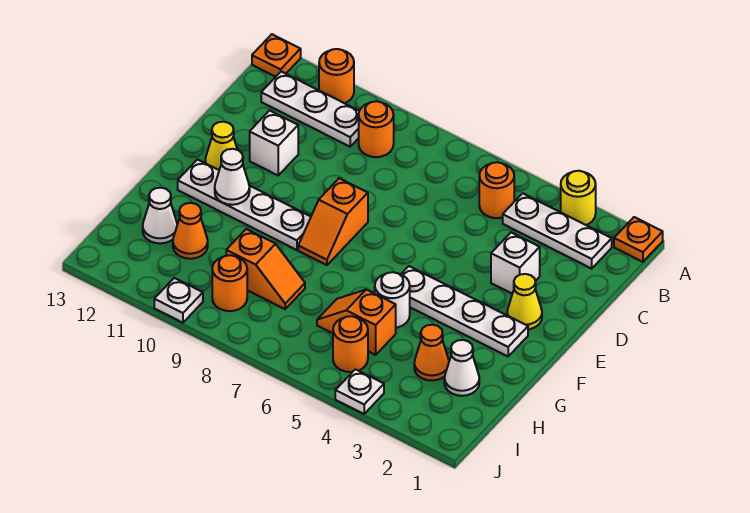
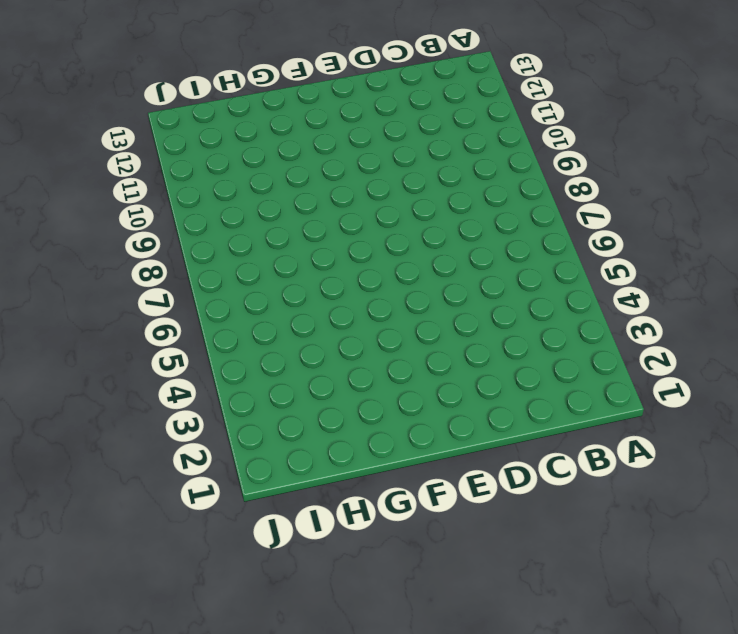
none -> orange plate A1 level 1
none -> yellow round brick A3 level 1
none -> orange round brick A11 level 1

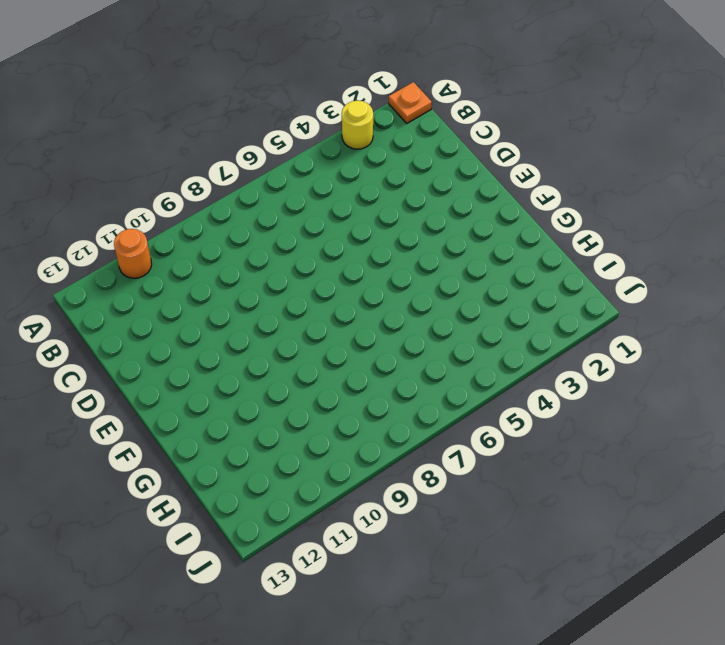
none -> orange plate A13 level 1
none -> white plate B2:B4 level 1
none -> orange round brick B5 level 1

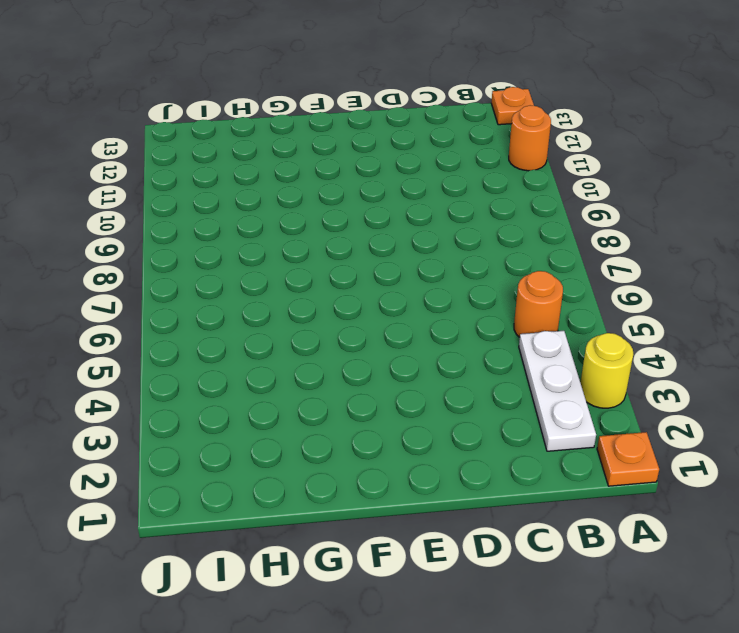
none -> orange round brick B9 level 1
none -> white plate B10:B12 level 1
none -> white brick D3 level 1

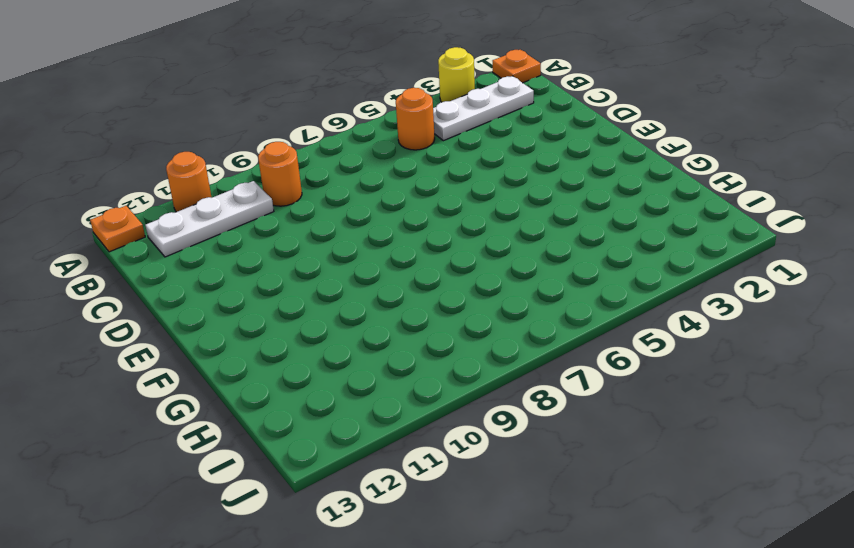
none -> white brick D3 level 1
none -> white brick D11 level 1
none -> yellow cone E2 level 1

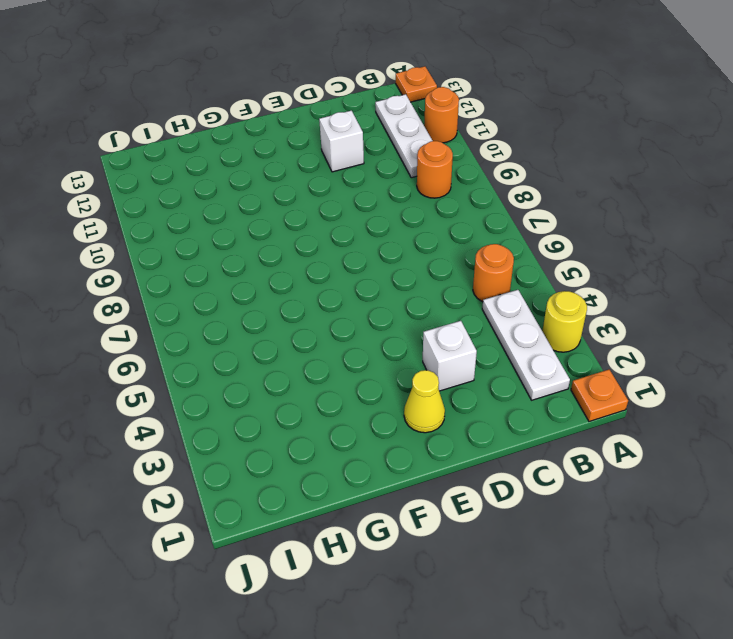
none -> orange slope E8:F8 level 1 top E
none -> yellow cone E12 level 1
none -> white plate F2:F5 level 1

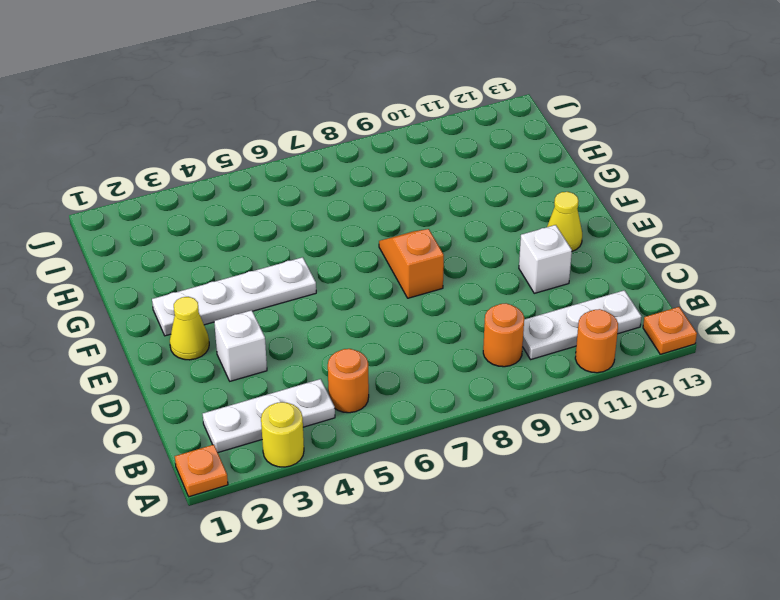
none -> white plate F9:F12 level 1
none -> white round brick G5 level 1
none -> white cone H2 level 1

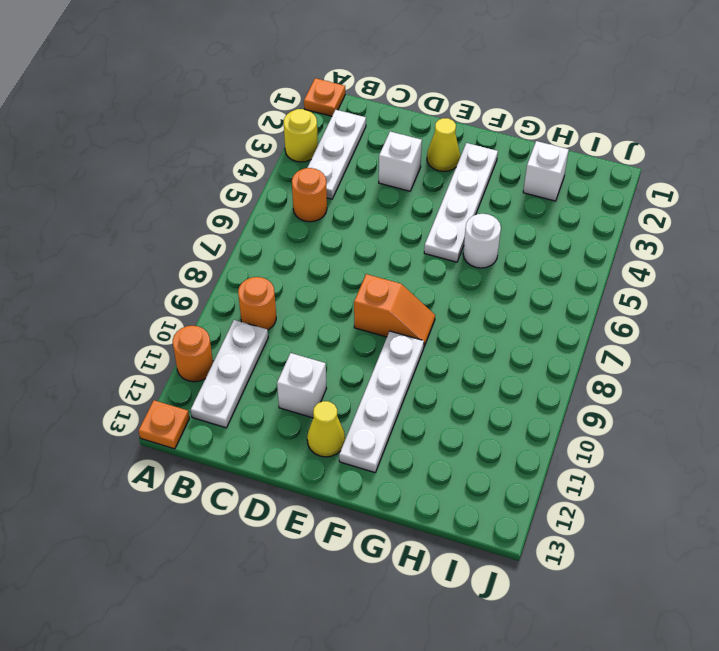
white brick H2 level 1 -> white cone H2 level 1
none -> orange cone H3 level 1
none -> orange slope H5:H6 level 1 top 5
none -> orange slope H8:H9 level 1 top 9

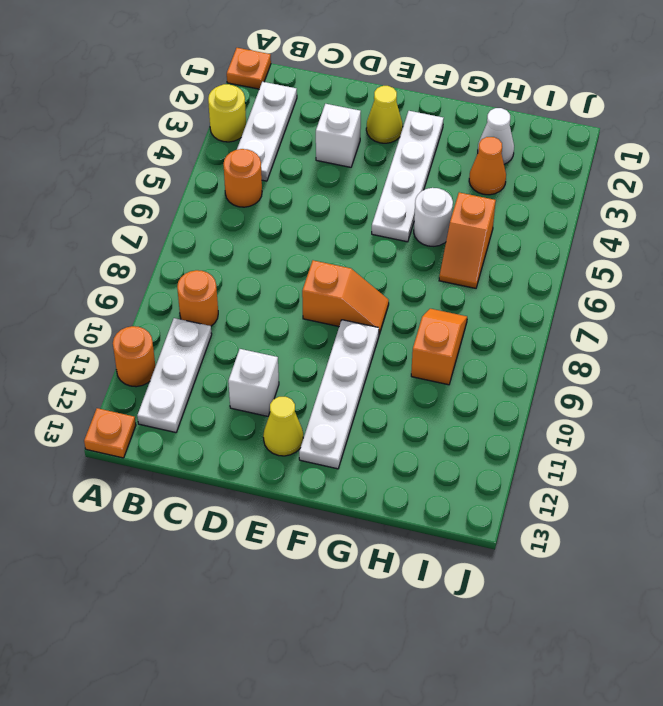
none -> orange cone H11 level 1
none -> white cone H12 level 1
none -> orange round brick I5 level 1

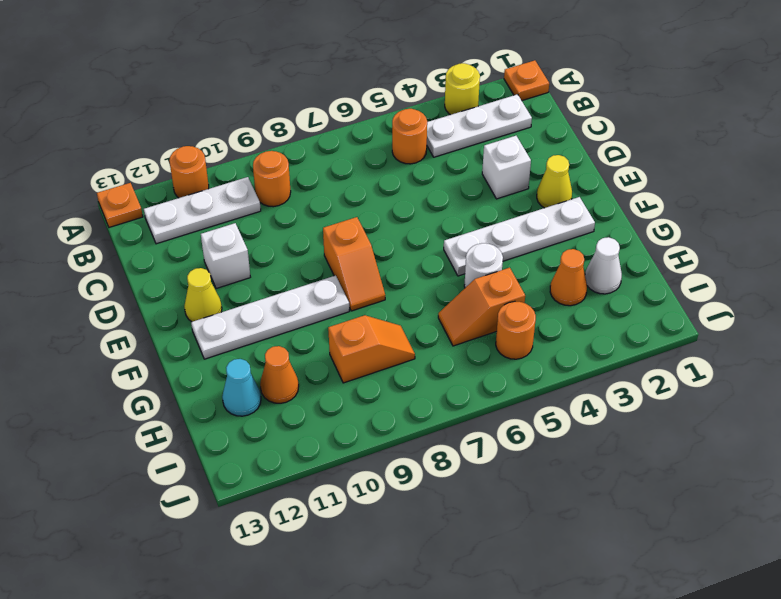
cyan cone H12 level 1 -> white cone H12 level 1
none -> orange round brick I9 level 1
none -> white plate J4 level 1
none -> white plate J10 level 1

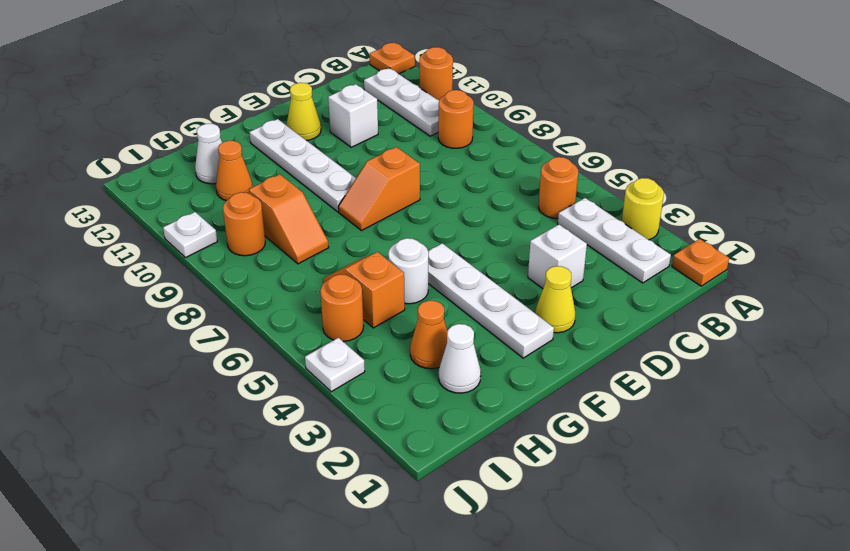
none -> white cone F11 level 2

